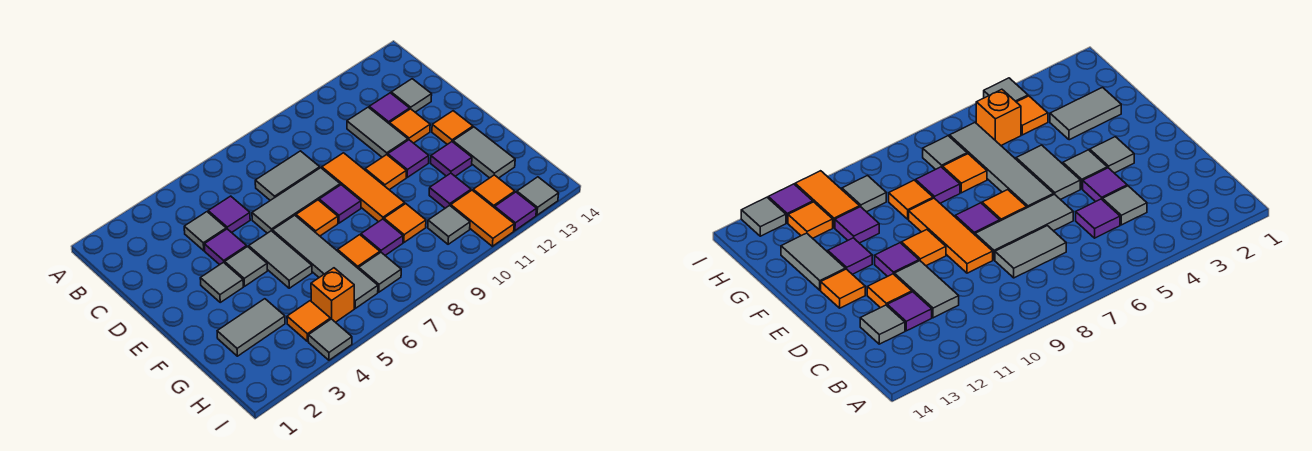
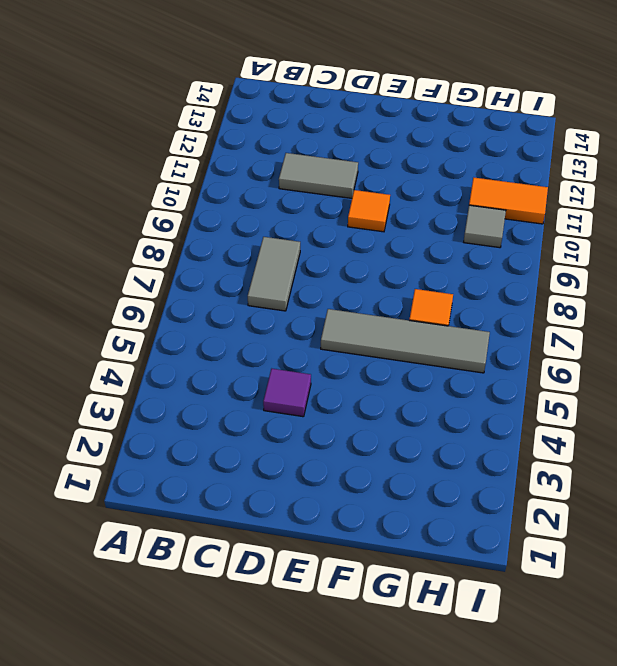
none -> grey tile C4 level 1
none -> purple tile C5 level 1
none -> purple tile C12 level 1
none -> grey tile C13 level 1

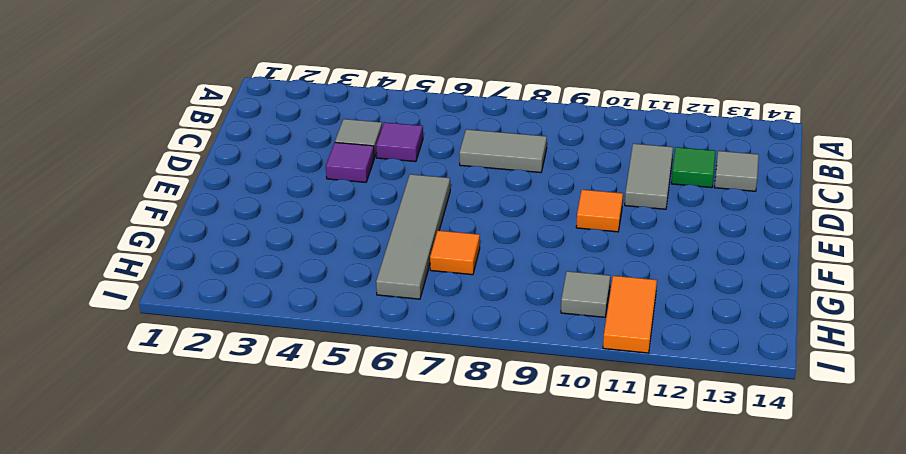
green tile C12 level 1 -> purple tile C12 level 1
none -> grey tile D6:D8 level 1
none -> orange tile D9:F9 level 1
none -> orange tile D12 level 1
none -> grey tile E3 level 1

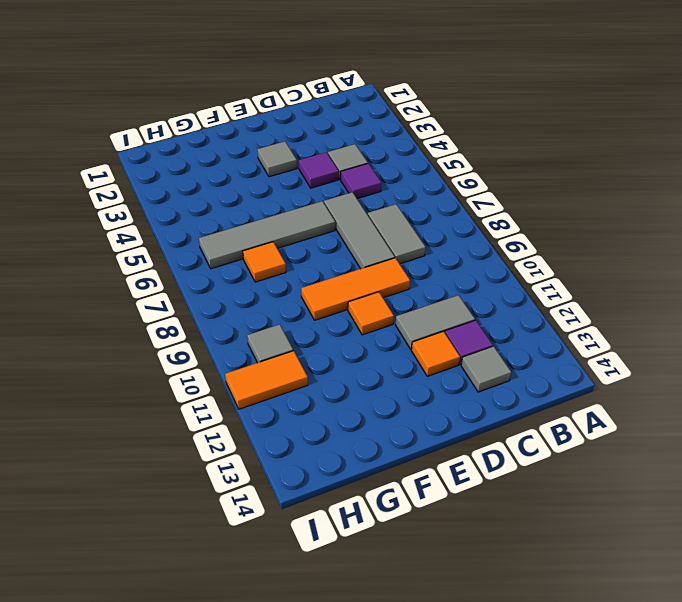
none -> grey tile E4 level 1
none -> grey tile E5:F5 level 1
none -> orange tile E7 level 1
none -> purple tile E8 level 1

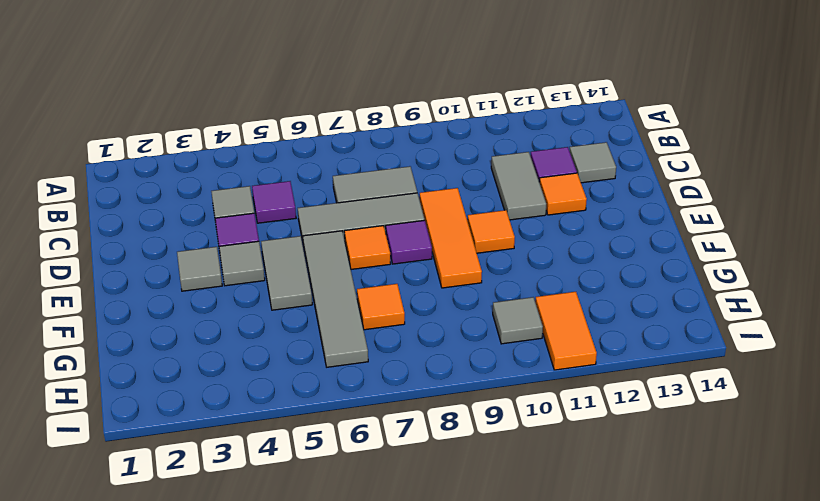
none -> purple tile E11 level 1
none -> orange tile E13 level 1
none -> purple tile F12 level 1
none -> grey tile F13:G13 level 1

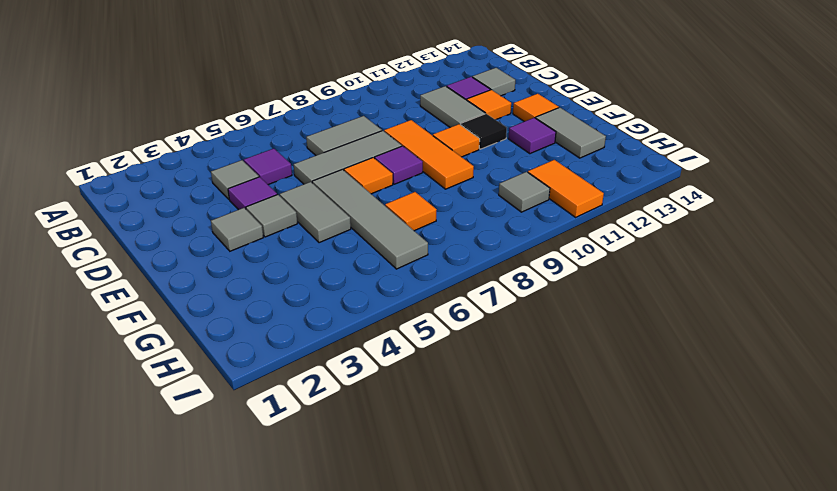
black tile E11 level 1 -> purple tile E11 level 1
none -> grey tile G2:G3 level 1
none -> purple tile G8 level 1
none -> orange tile G9 level 1
none -> purple tile G11 level 1

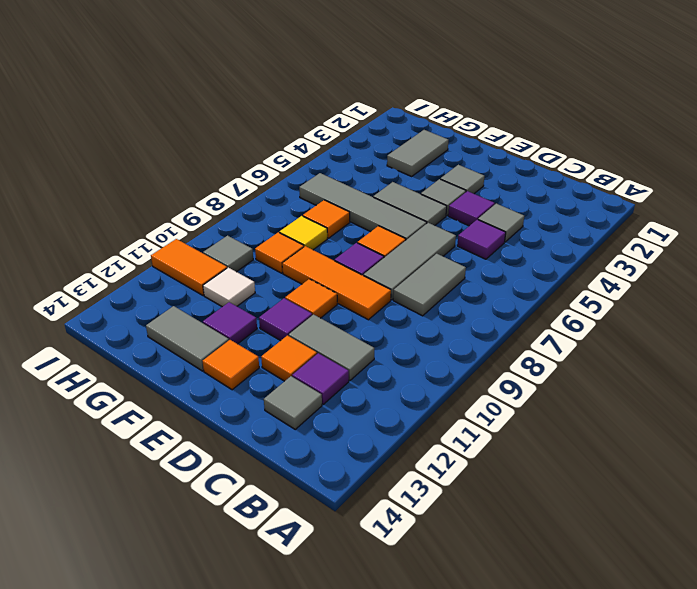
yellow tile G8 level 1 -> purple tile G8 level 1
white tile G11 level 1 -> purple tile G11 level 1
none -> orange tile H4 level 1
none -> orange brick H5 level 1
none -> grey tile H7 level 1
none -> orange tile H12 level 1

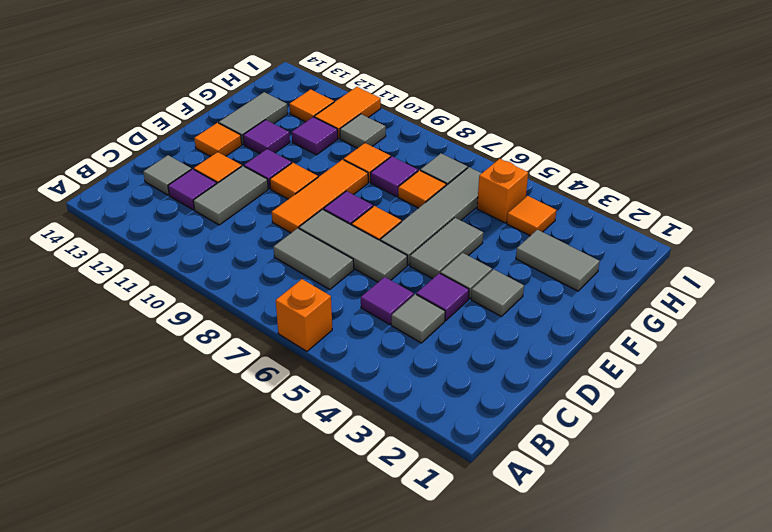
orange brick A6 level 1 -> none
none -> grey tile I4 level 1
none -> purple tile I12 level 1
none -> grey tile I13 level 1

